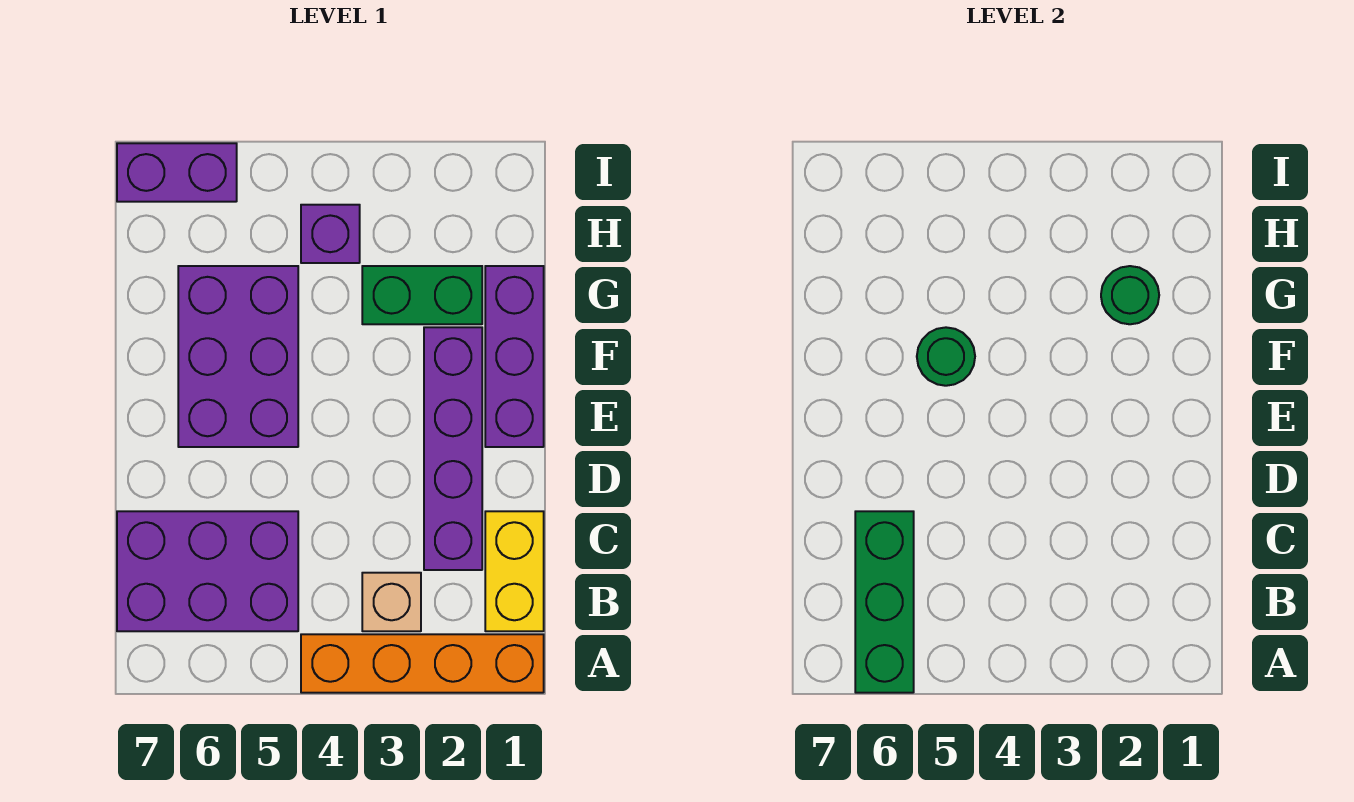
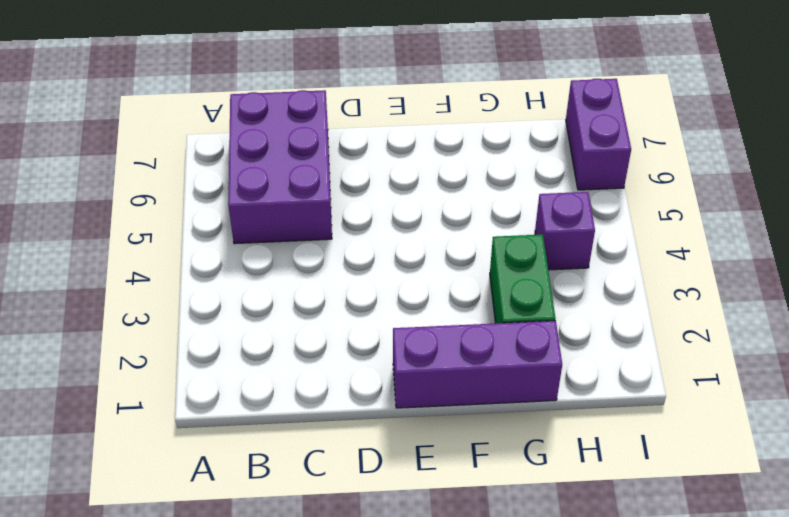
none -> orange brick A1:A4 level 1
none -> yellow brick B1:C1 level 1
none -> tan brick B3 level 1

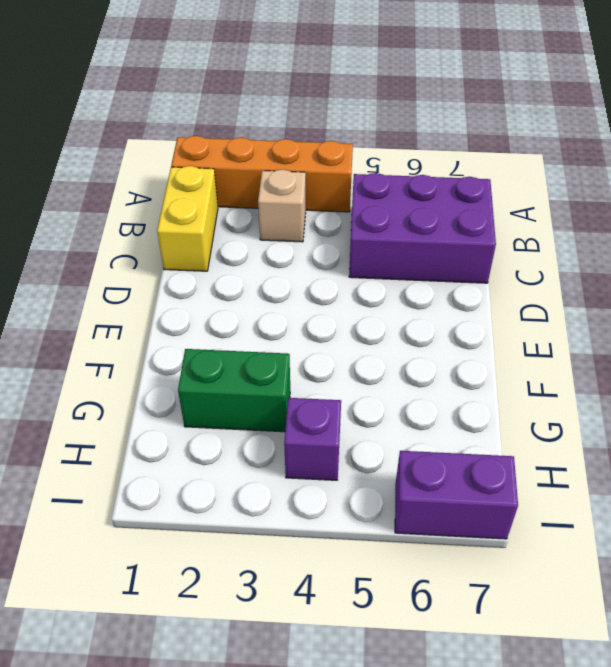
none -> purple brick C2:F2 level 1
none -> purple brick E1:G1 level 1
none -> purple brick E5:G6 level 1

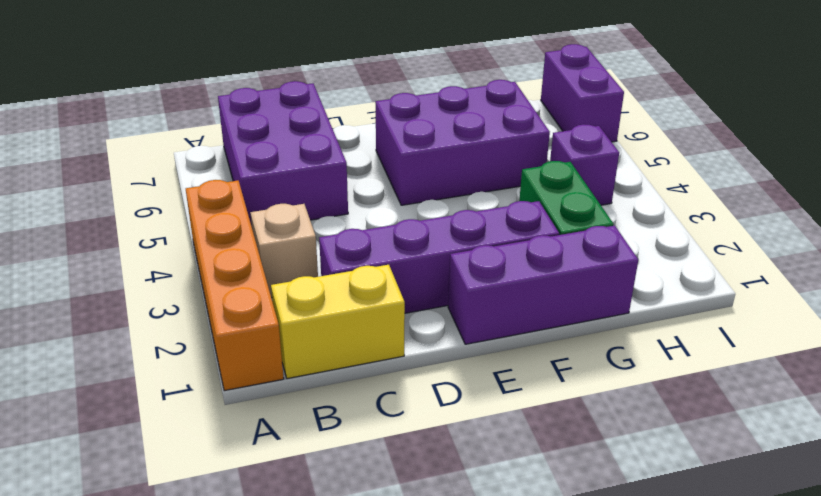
none -> green brick A6:C6 level 2
none -> green round brick F5 level 2
none -> green round brick G2 level 2

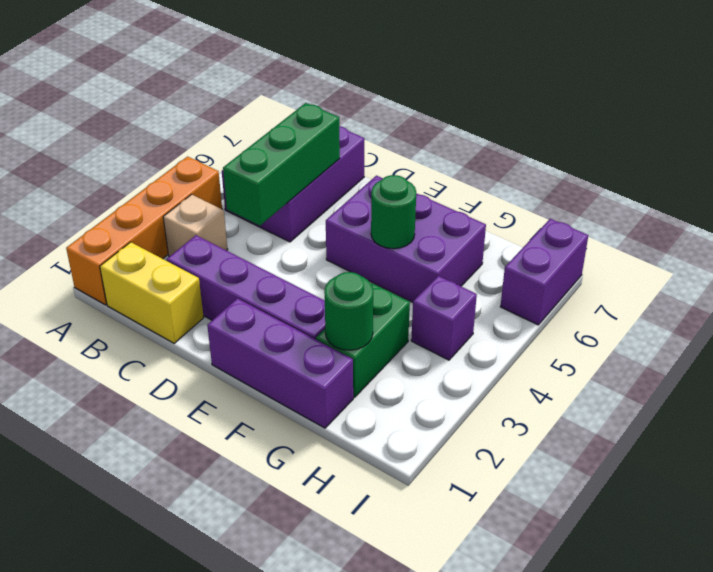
green brick C4:C6 level 2 -> green brick A6:C6 level 2

